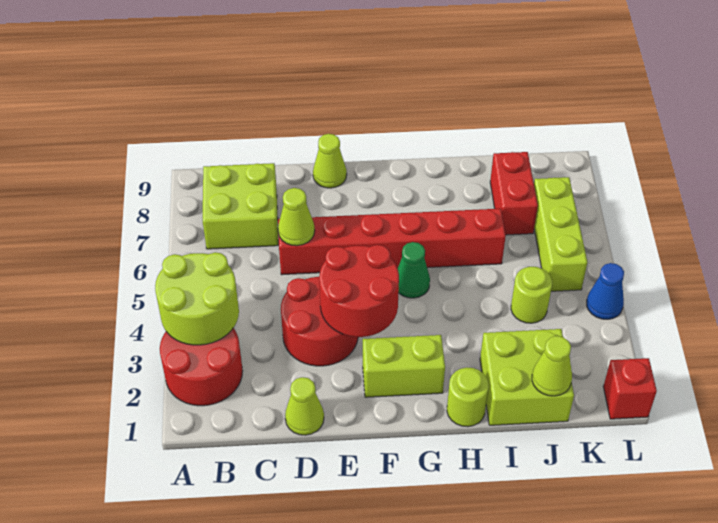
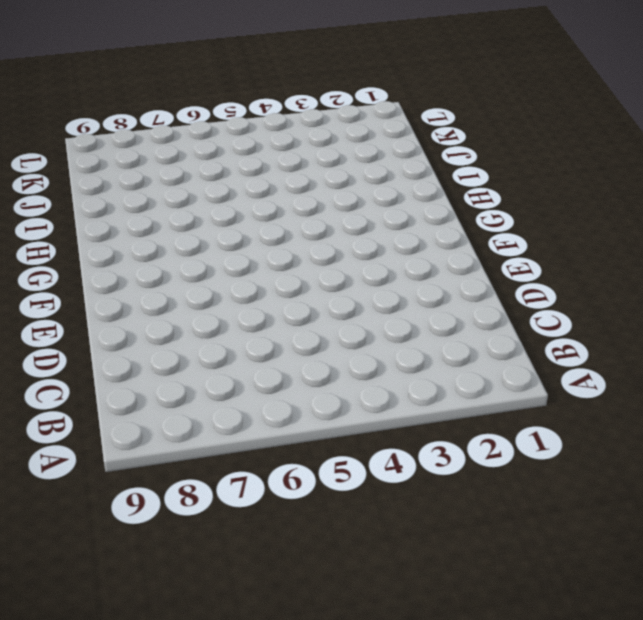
none -> red round brick A2:B3 level 1
none -> lime brick B7:C8 level 1
none -> lime cone D1 level 1

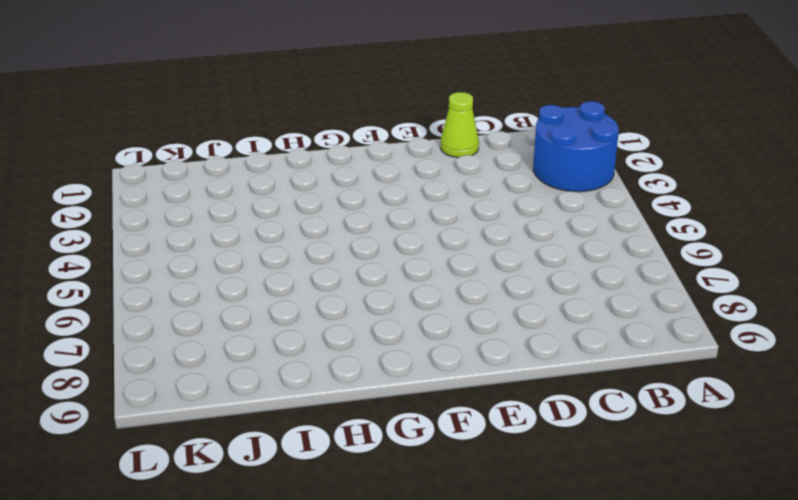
blue round brick A2:B3 level 1 -> red round brick A2:B3 level 1
none -> lime brick B7:C8 level 1
none -> red round brick D3:E4 level 1
none -> red brick D6:I6 level 1

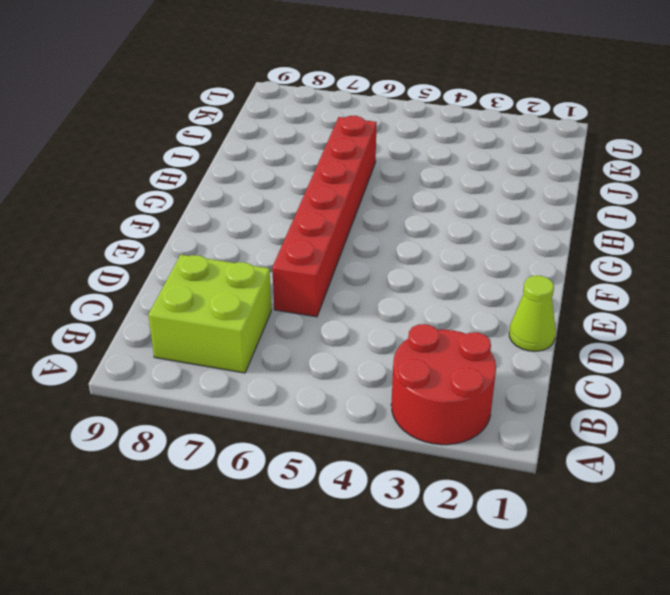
none -> red round brick D3:E4 level 1
none -> lime cone E9 level 1
none -> lime brick F2:G2 level 1

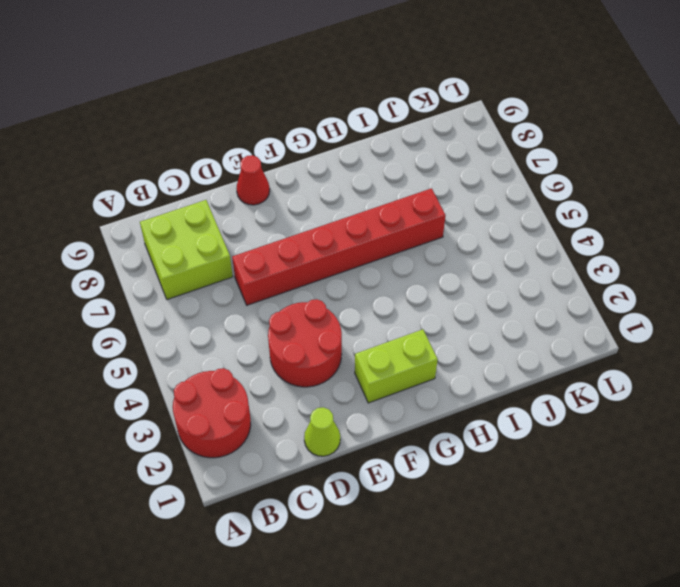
red cone E9 level 1 -> lime cone E9 level 1
none -> green cone G5 level 1
none -> lime round brick H1 level 1
none -> lime brick I1:J2 level 1

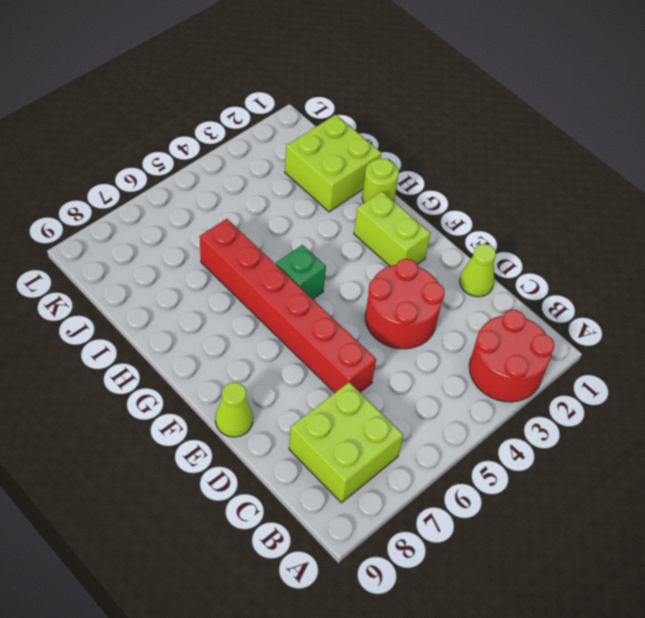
green brick G5 level 1 -> green cone G5 level 1
none -> lime round brick J4 level 1
none -> red brick J7:J8 level 1
none -> lime brick K5:K7 level 1

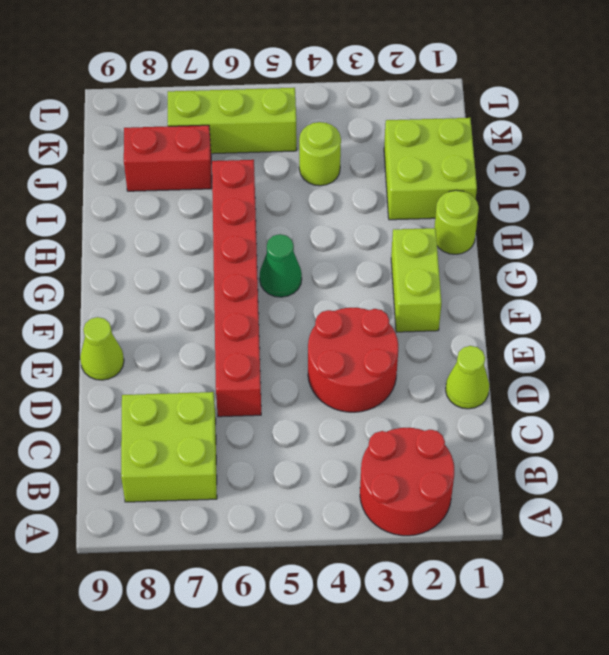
none -> red brick L1 level 1
none -> blue cone L4 level 1
none -> lime round brick A3:B4 level 2

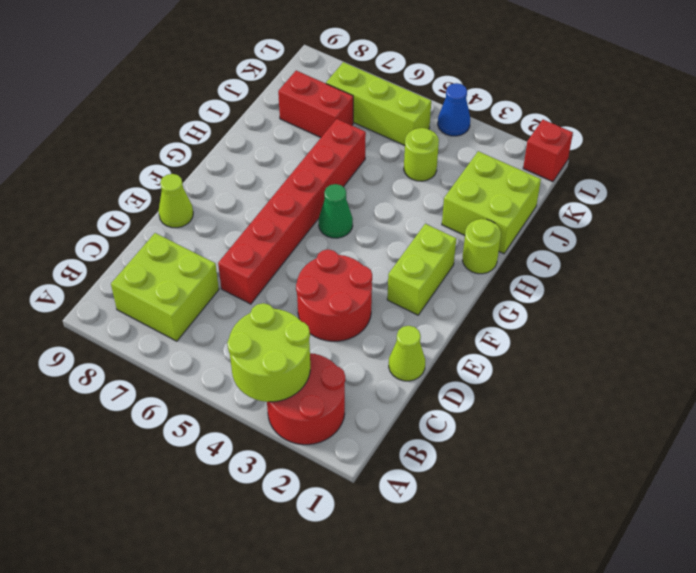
none -> lime cone D6 level 2
none -> red round brick E3:F4 level 2
none -> lime cone J1 level 2

